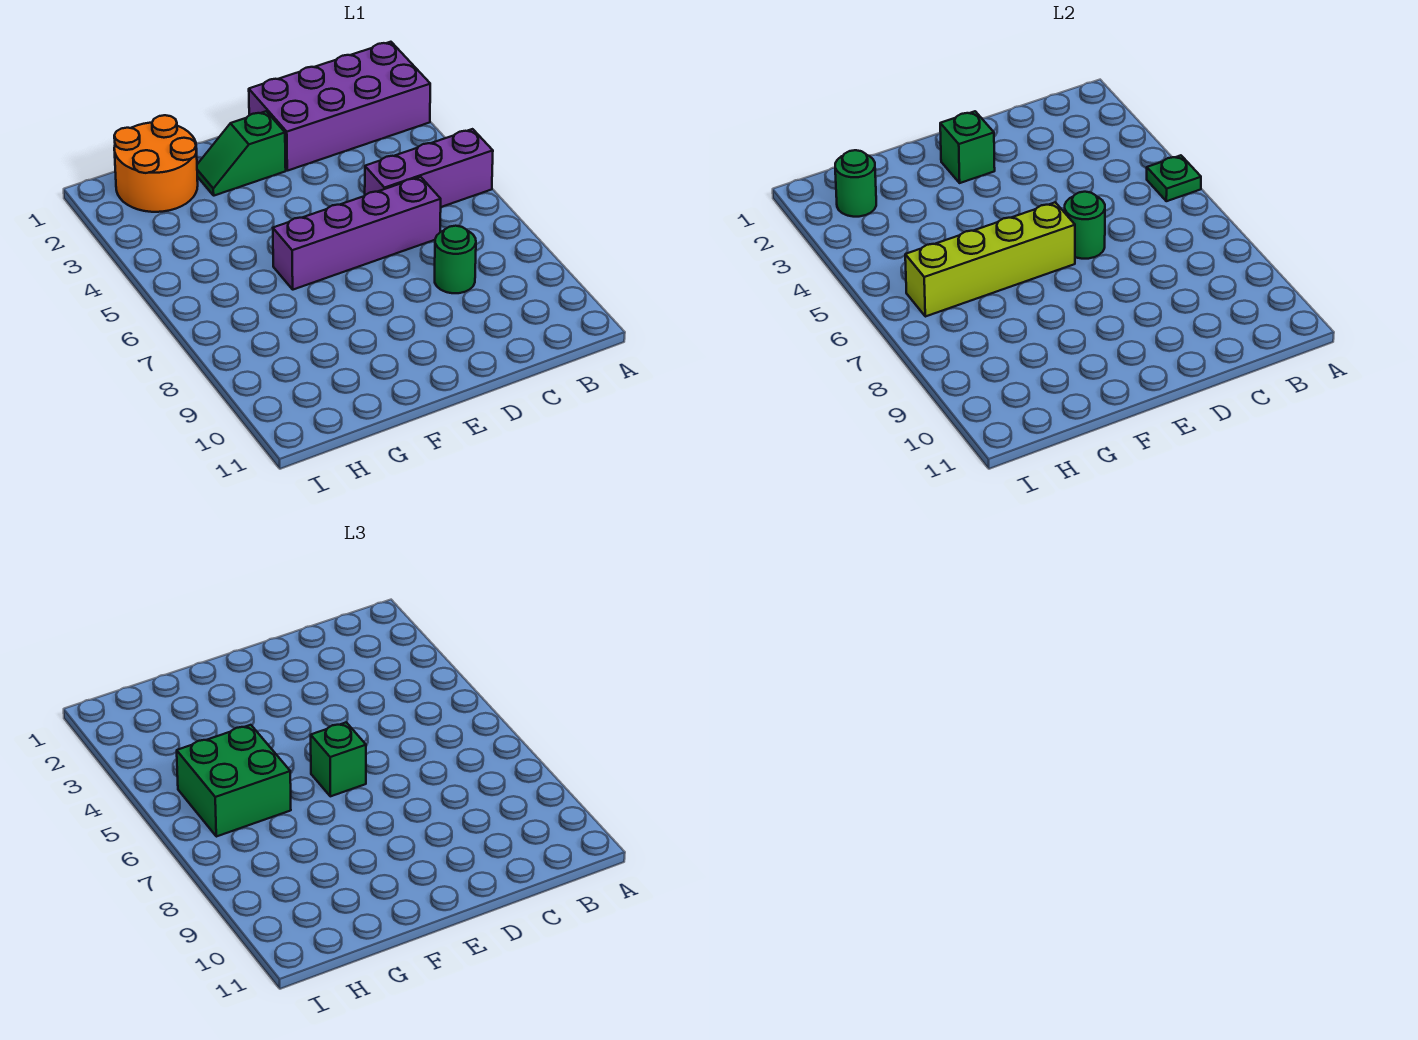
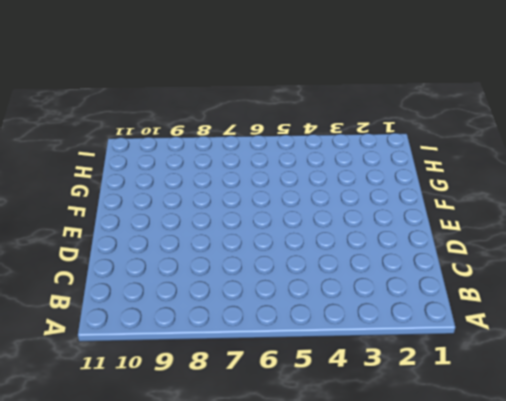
none -> purple brick A1:D2 level 1
none -> purple brick A5:C5 level 1
none -> purple brick C6:F6 level 1

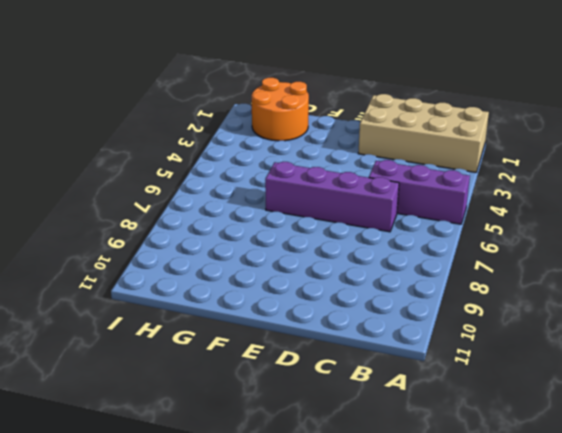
tan brick A1:D2 level 1 -> purple brick A1:D2 level 1
none -> green round brick C8 level 1
none -> green slope E2:F2 level 1 top E
none -> green plate A5 level 2

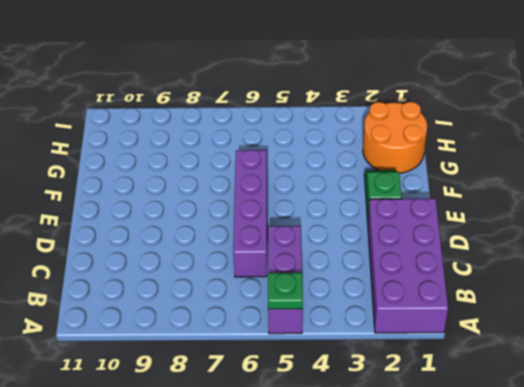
none -> green round brick C8 level 1
none -> green round brick D6 level 2
none -> green brick E2 level 2

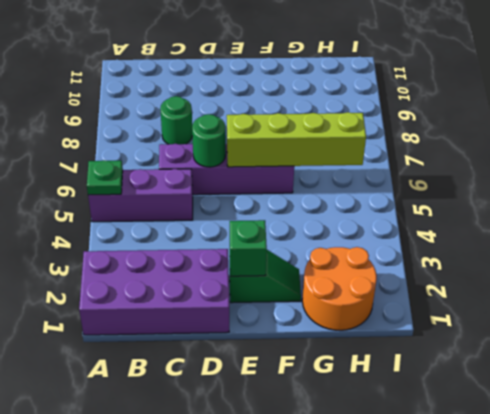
none -> green round brick H2 level 2
none -> green brick E6 level 3
none -> green brick G5:H6 level 3

